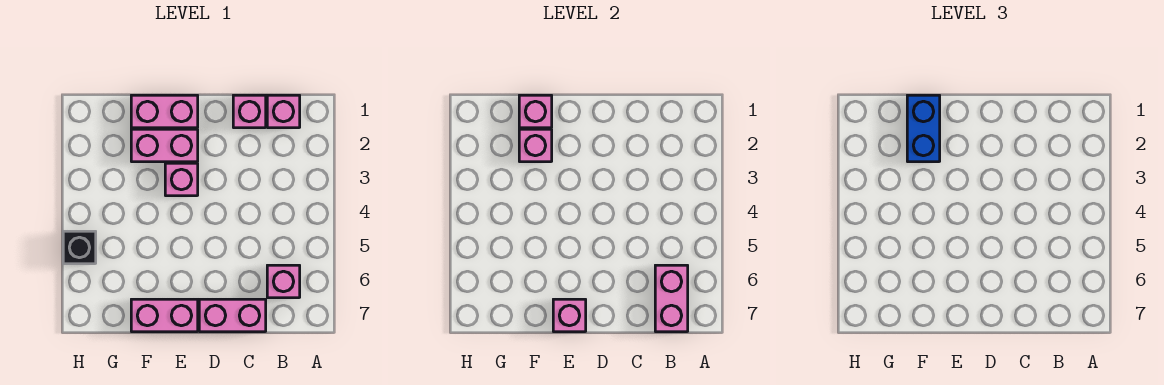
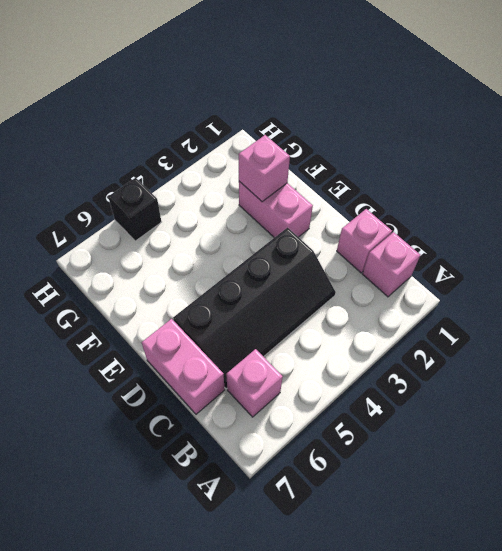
black slope C3:D6 level 1 top D -> none
none -> pink brick E1:F1 level 1
none -> pink brick E3 level 1
none -> pink brick E7:F7 level 1

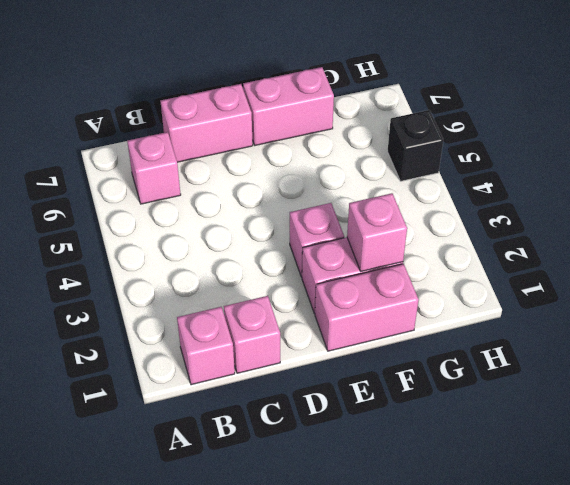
none -> pink brick B6:B7 level 2
none -> pink brick E7 level 2
none -> pink brick F1 level 2

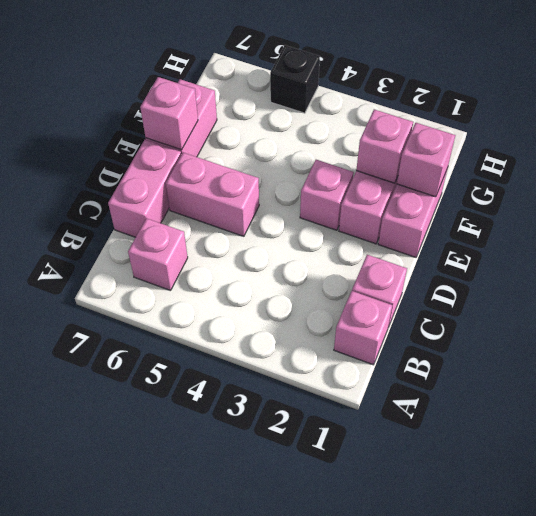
pink brick D5:D6 level 1 -> pink brick B6:B7 level 2
none -> blue brick F1:F2 level 3

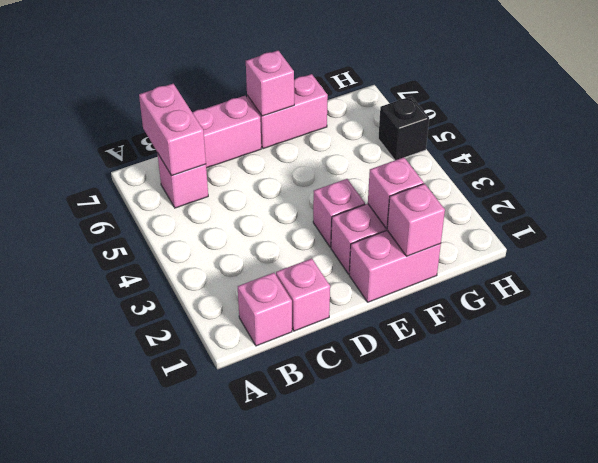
none -> blue brick F1:F2 level 3

